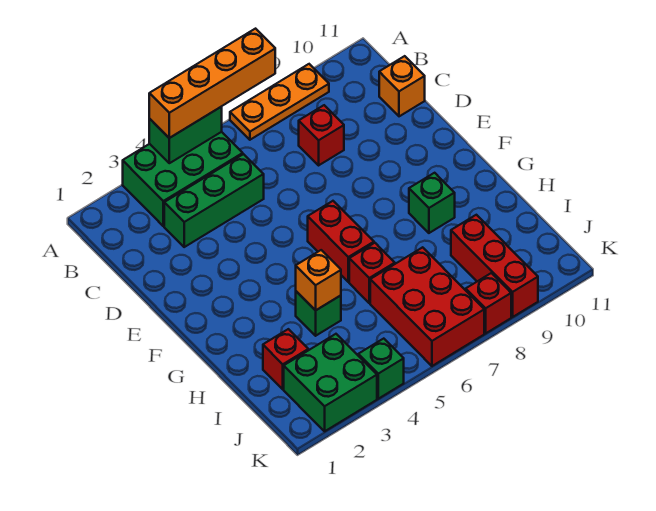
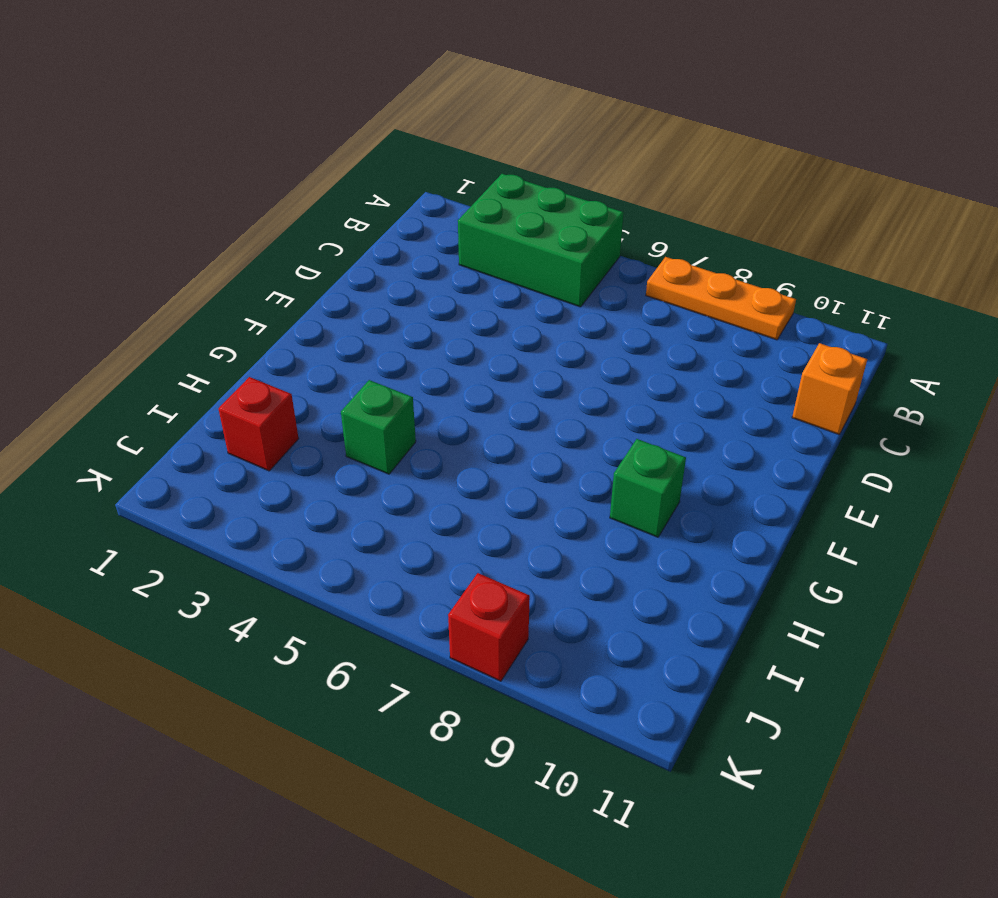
none -> green brick C3:C5 level 1
none -> red brick C8 level 1
none -> red brick F6:G6 level 1

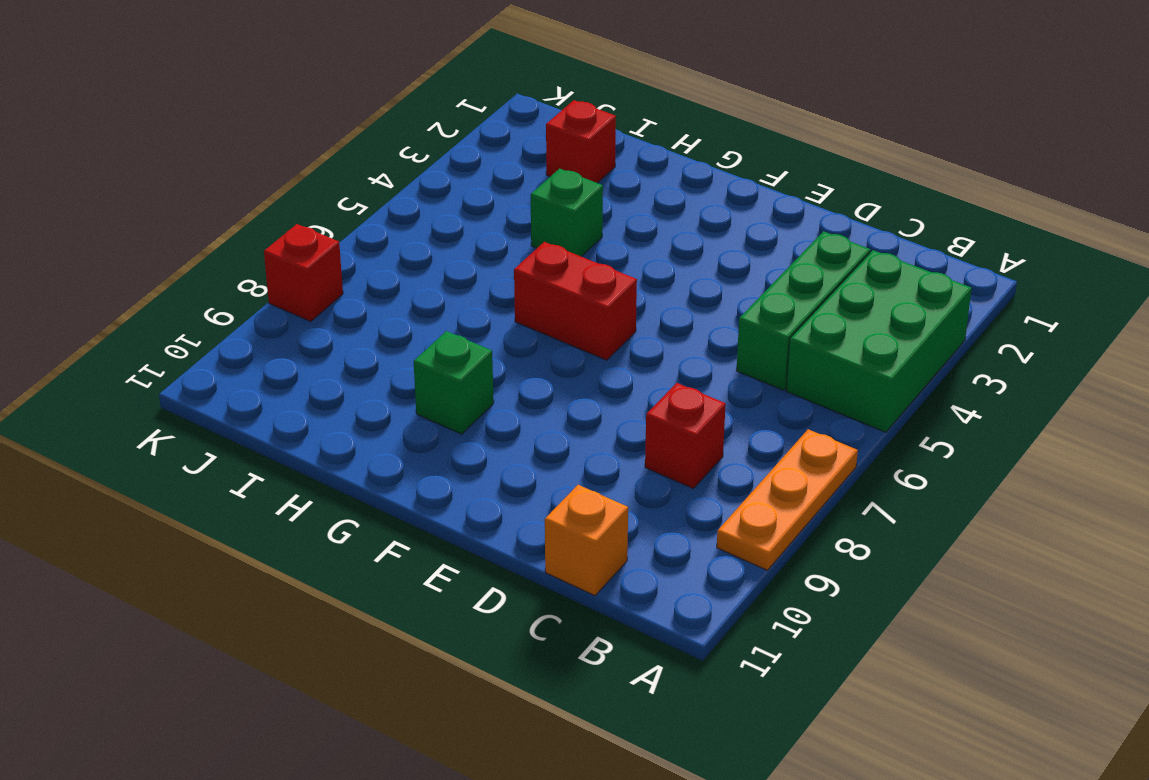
none -> red brick H6 level 1
none -> red brick I6:K7 level 1
none -> red brick I9:K9 level 1

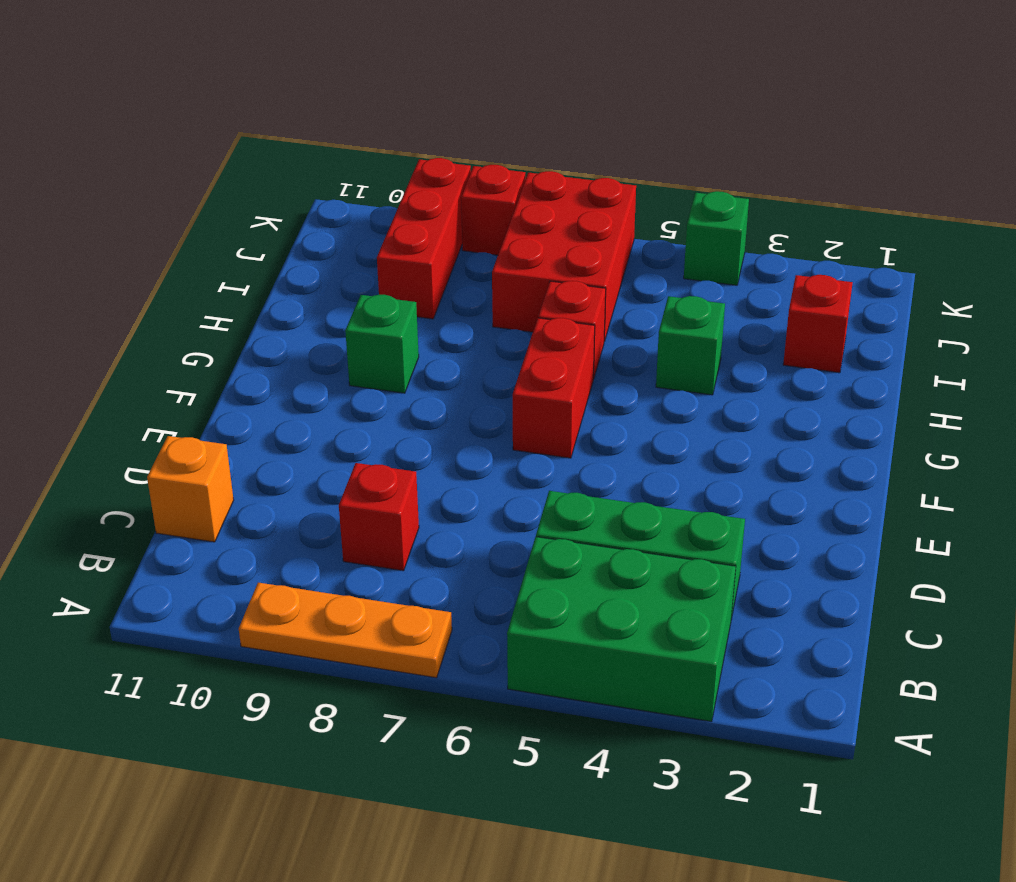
none -> green brick J2:K3 level 1
none -> green brick A4:A5 level 2
none -> orange brick H4 level 2

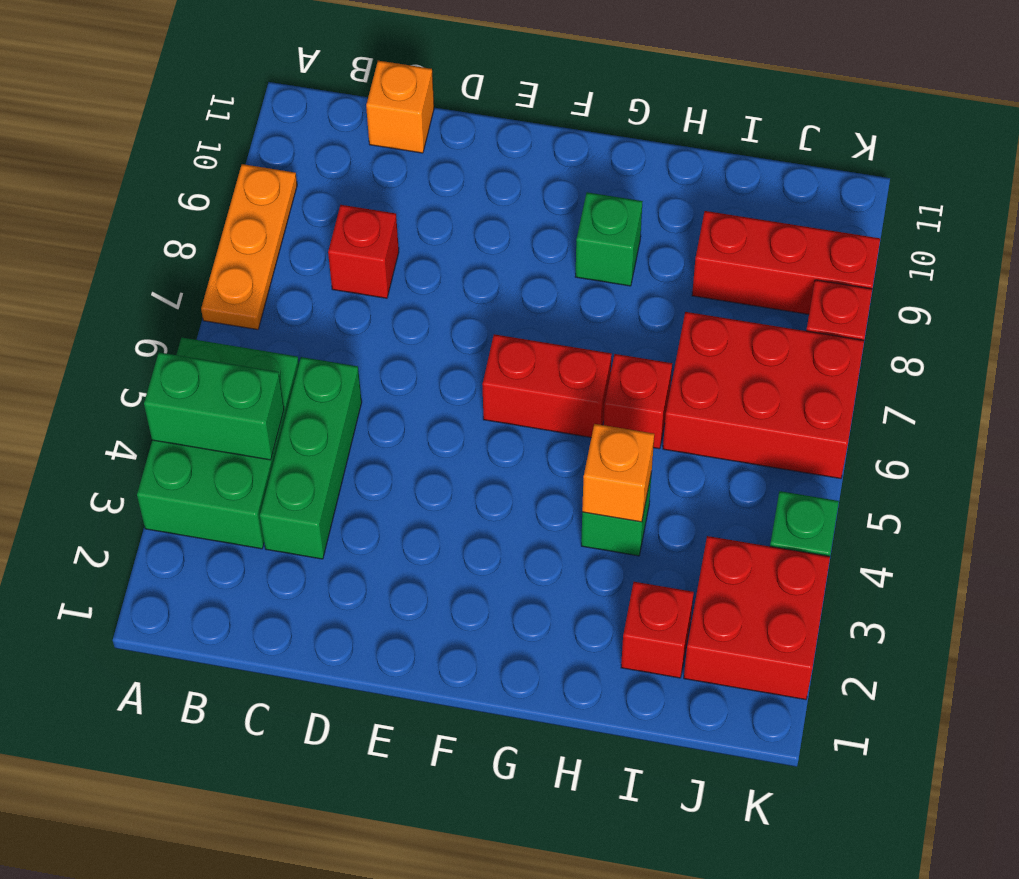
green brick A4:B4 level 2 -> green brick A4:A5 level 2
red brick J2:K3 level 1 -> green brick J2:K3 level 1
none -> orange brick A4:A7 level 3

